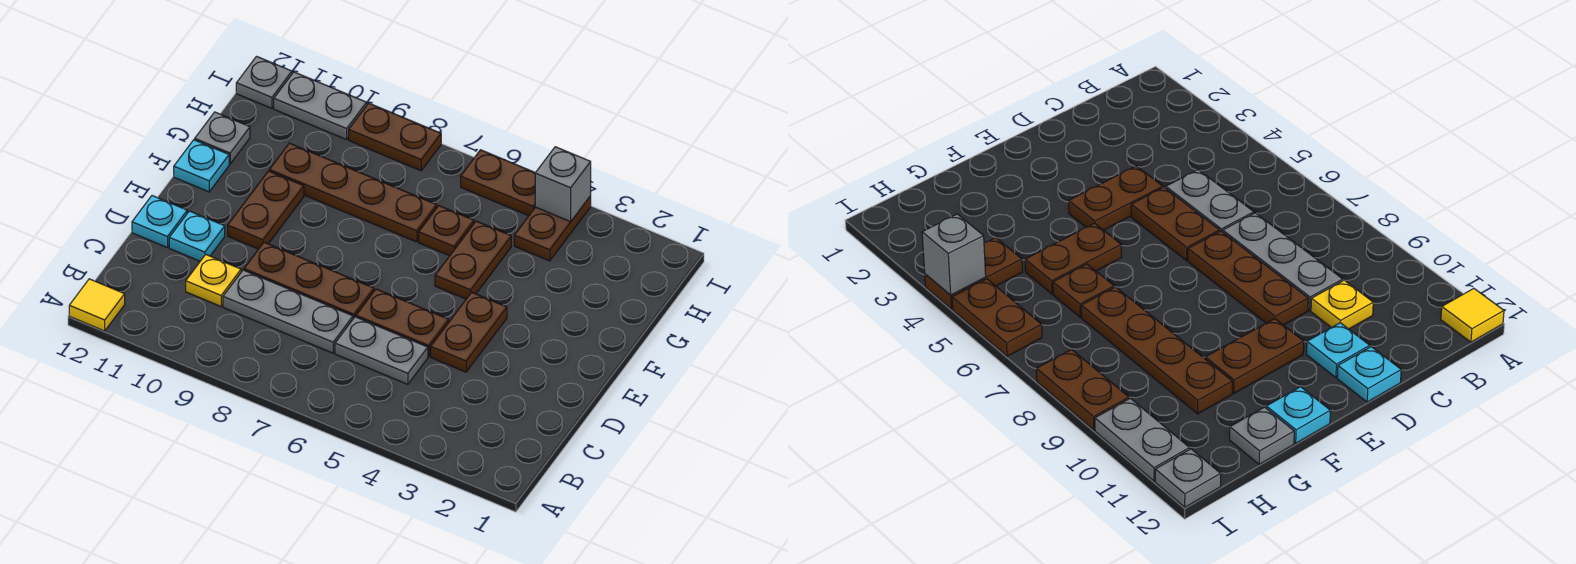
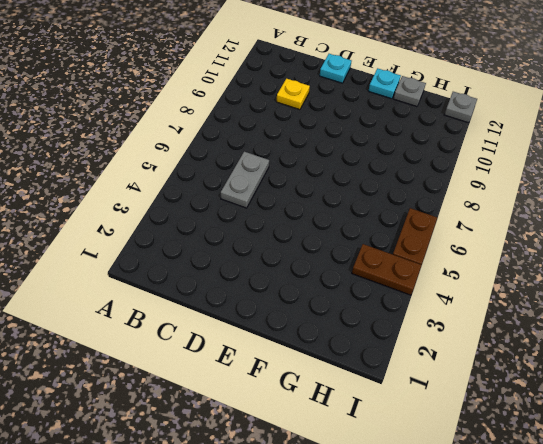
none -> yellow tile A12 level 1
none -> grey plate C7:C9 level 1
none -> brown plate D4:E4 level 1

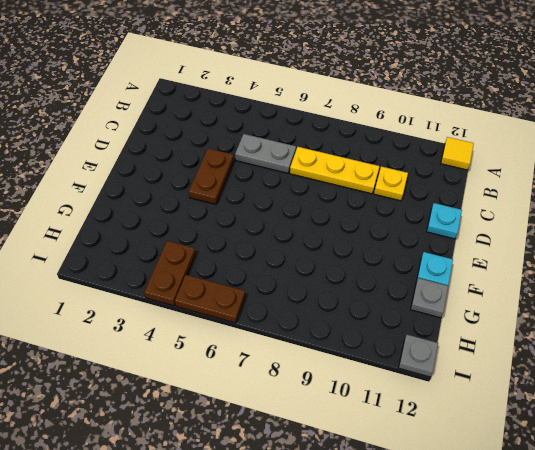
yellow plate C7:C9 level 1 -> grey plate C7:C9 level 1
none -> brown plate D5:D6 level 1
none -> brown plate D7:D9 level 1
none -> cyan plate D11 level 1

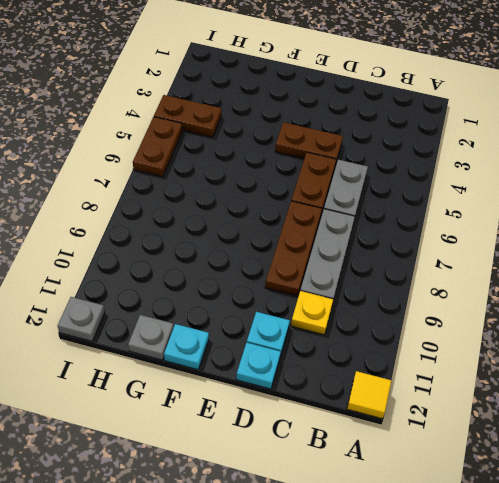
none -> brown plate E10:F10 level 1
none -> brown plate F5:G5 level 1
none -> brown plate G6 level 1

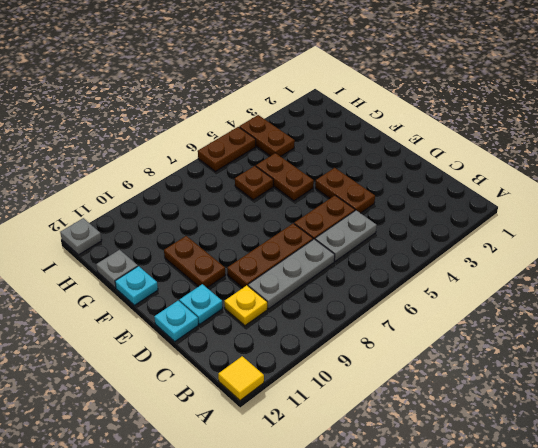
none -> brown plate G7:G10 level 1
none -> brown plate I8:I9 level 1
none -> grey plate I10:I11 level 1

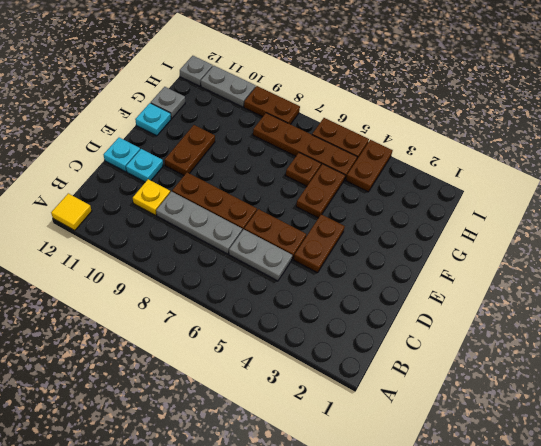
brown plate H5:H8 level 1 -> brown plate G7:G10 level 1
none -> grey brick I4 level 2

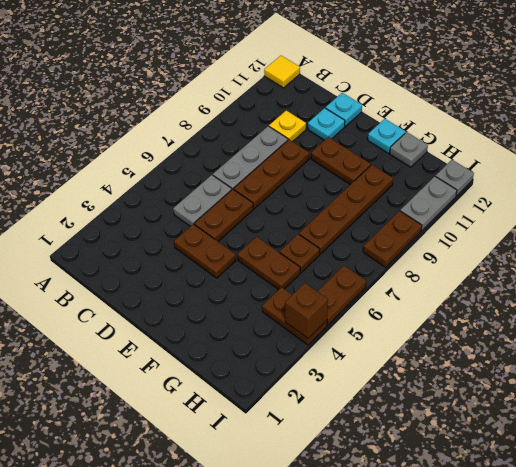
brown brick I4 level 2 -> grey brick I4 level 2

